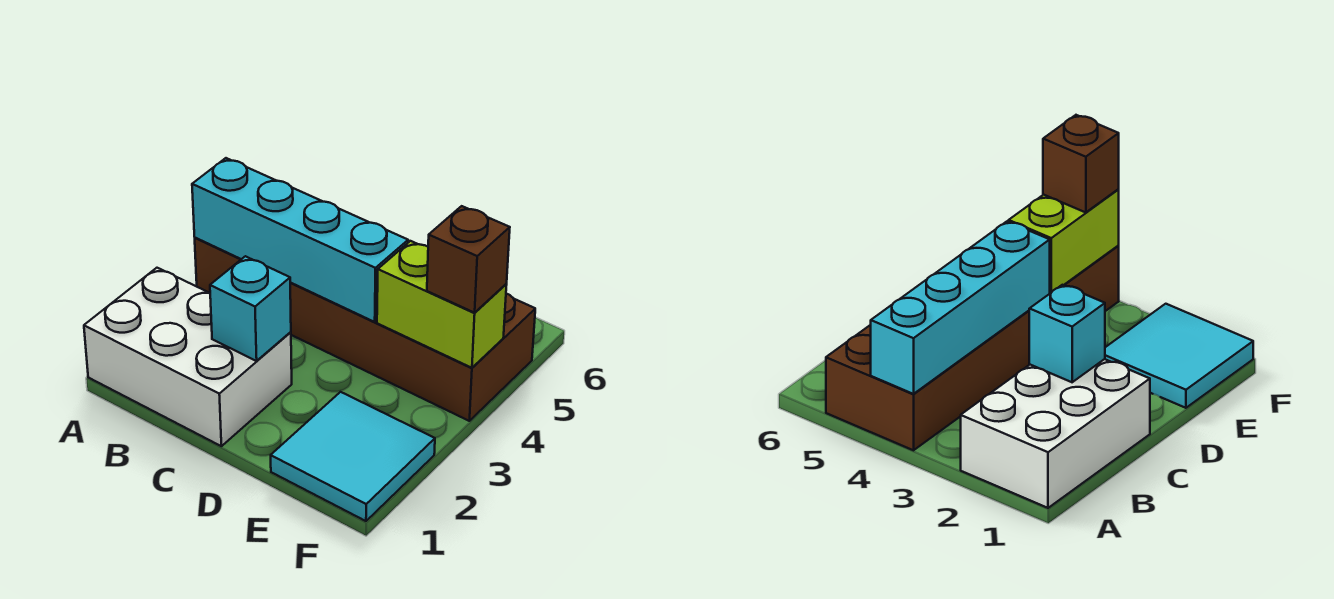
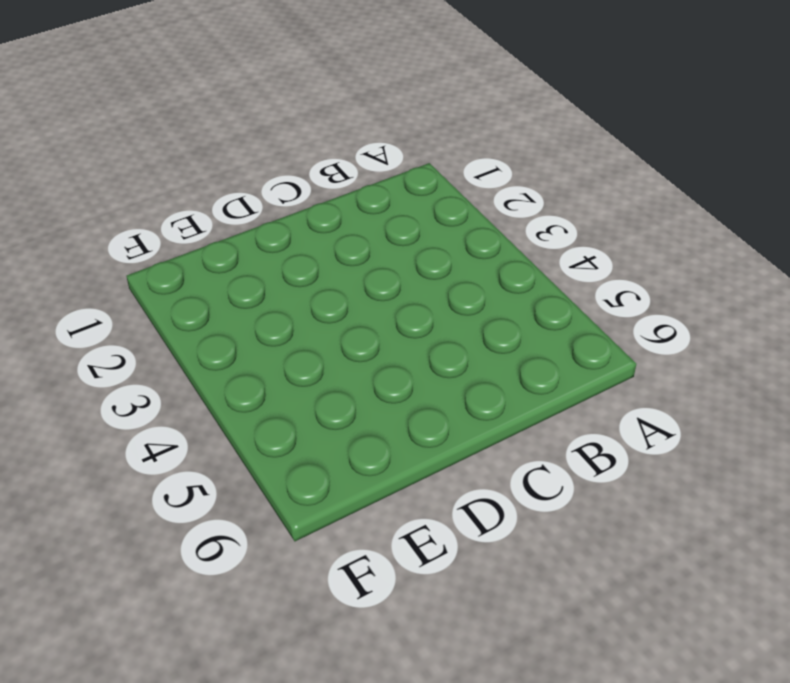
none -> white brick A1:C2 level 1
none -> brown brick A4:F5 level 1

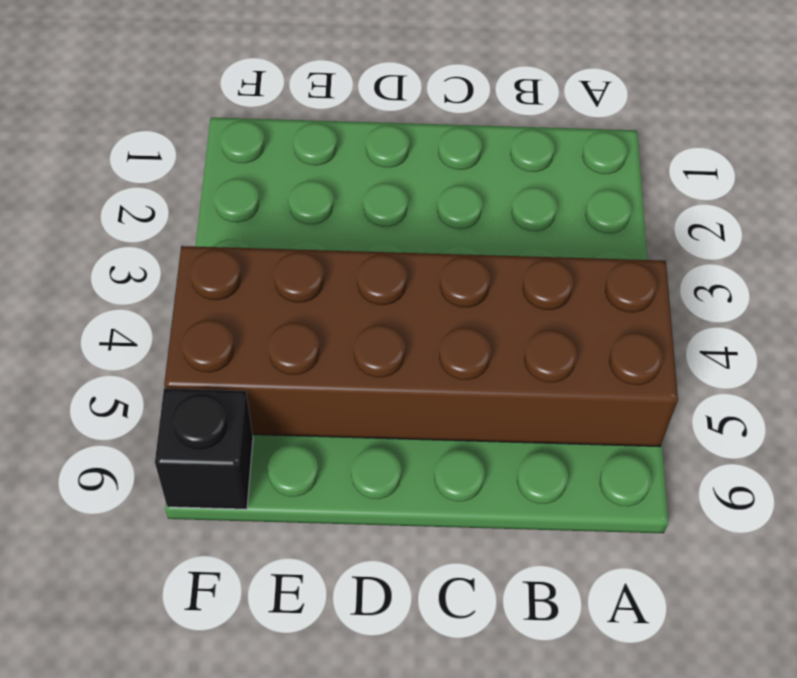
black brick F6 level 1 -> none
none -> white brick A1:C2 level 1
none -> cyan tile E1:F2 level 1

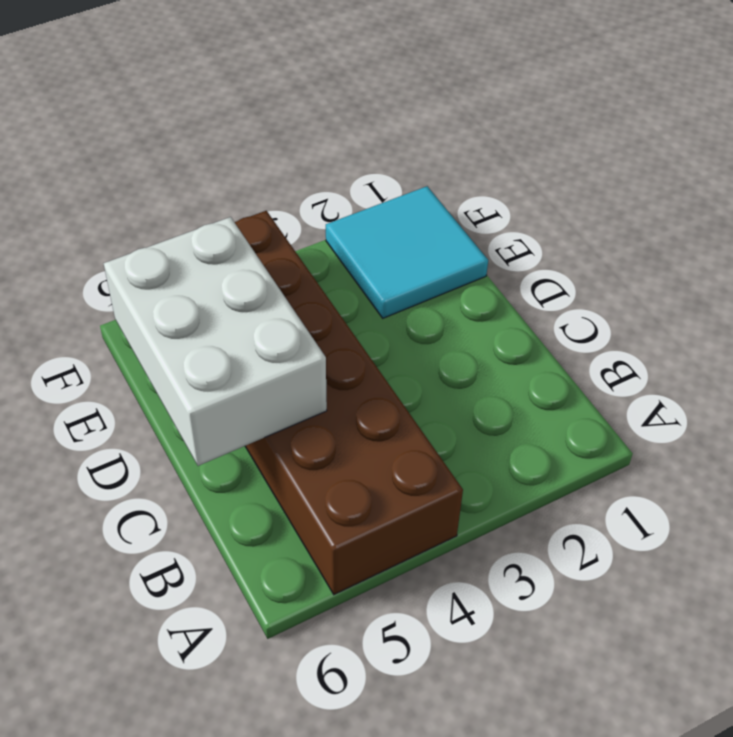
white brick C5:E6 level 2 -> white brick A1:C2 level 1
none -> cyan brick A4:D4 level 2
none -> cyan brick C2 level 2

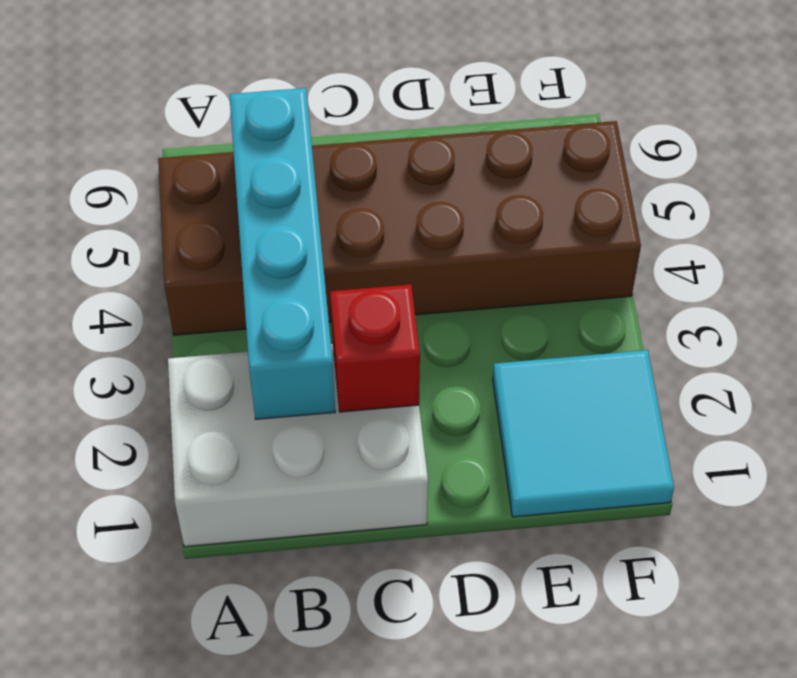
cyan brick B2:B5 level 2 -> cyan brick A4:D4 level 2
red brick C2 level 2 -> cyan brick C2 level 2
none -> lime brick E4:F4 level 2
none -> brown brick F4 level 3

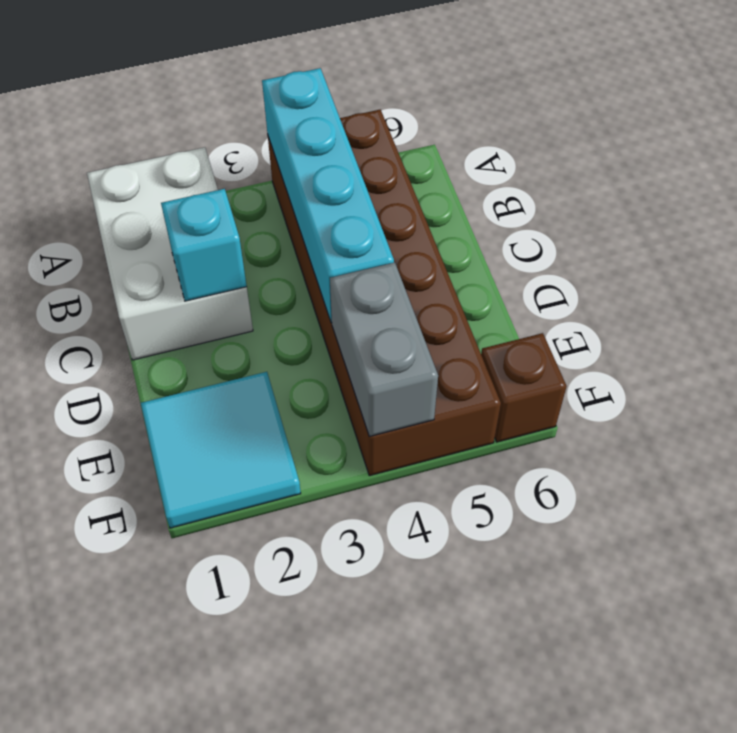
grey brick E4:F4 level 2 -> lime brick E4:F4 level 2
brown brick F6 level 1 -> brown brick F4 level 3

